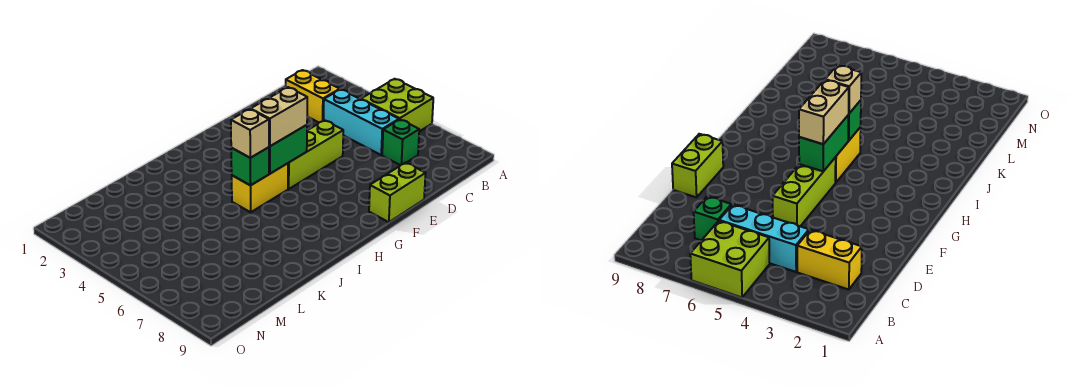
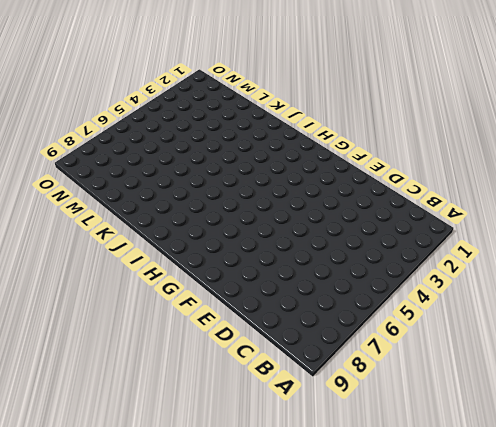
none -> lime brick A5:B6 level 1
none -> yellow brick C2:C3 level 1

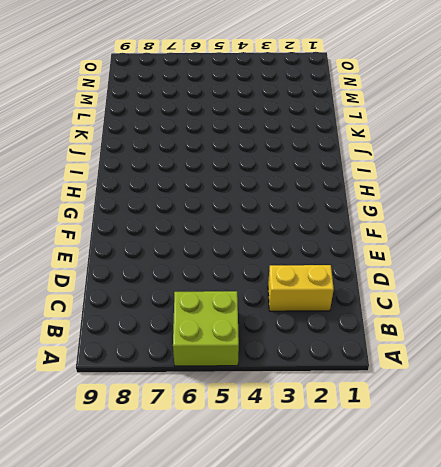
none -> cyan brick C4:C6 level 1
none -> green brick C7 level 1

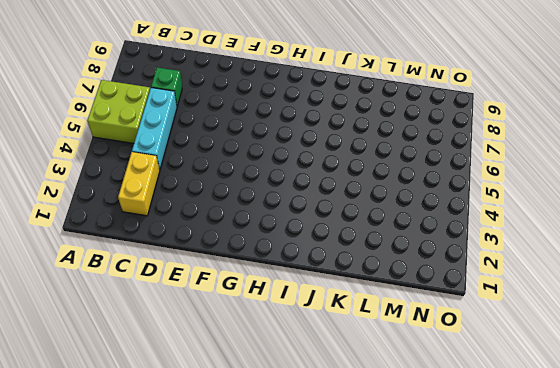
none -> lime brick E5:G5 level 1
none -> lime brick E9:F9 level 1

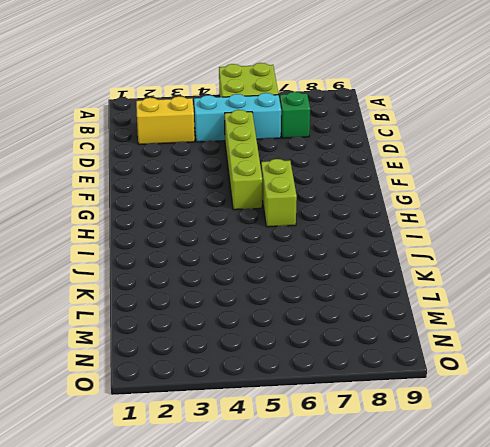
lime brick D5:G5 level 1 -> lime brick E5:G5 level 1
lime brick G6:H6 level 1 -> lime brick E9:F9 level 1
none -> yellow brick H5:I5 level 1
none -> green brick G5:H5 level 2

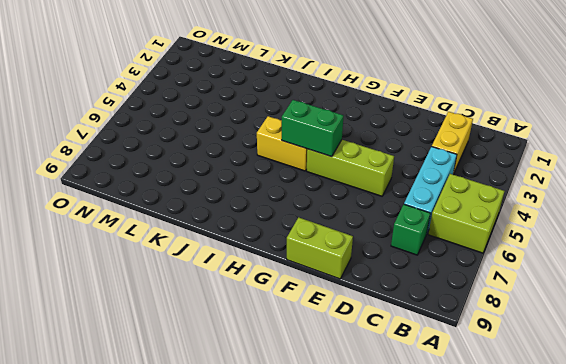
none -> green brick I5 level 2
none -> tan brick G5:H5 level 3

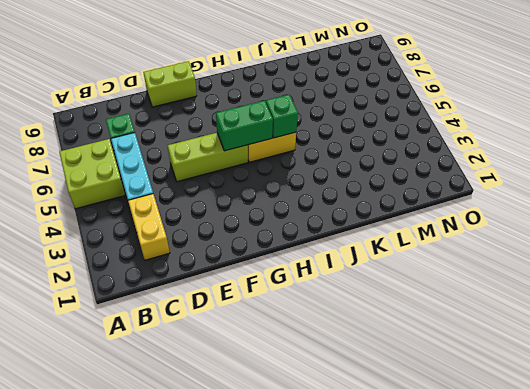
none -> tan brick G5:H5 level 3
none -> tan brick I5 level 3

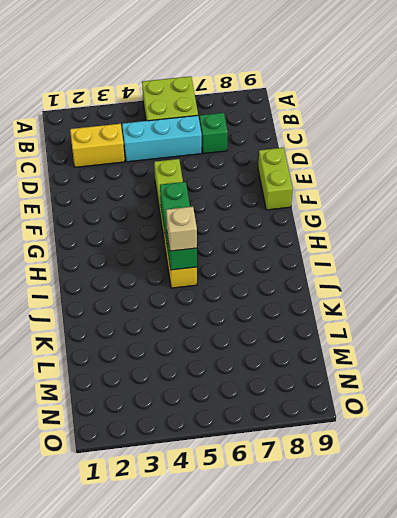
none -> tan brick G5:H5 level 3

